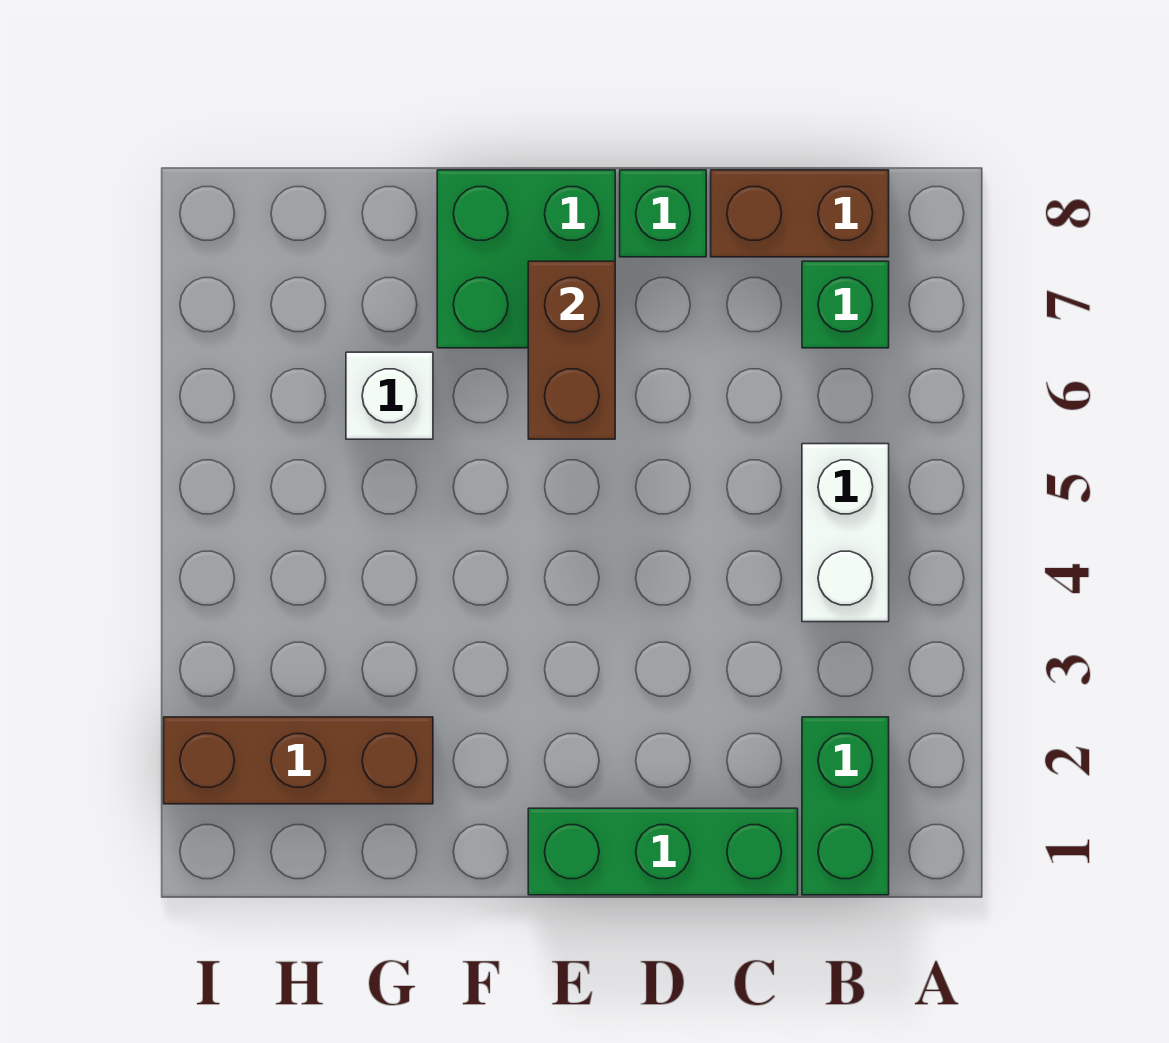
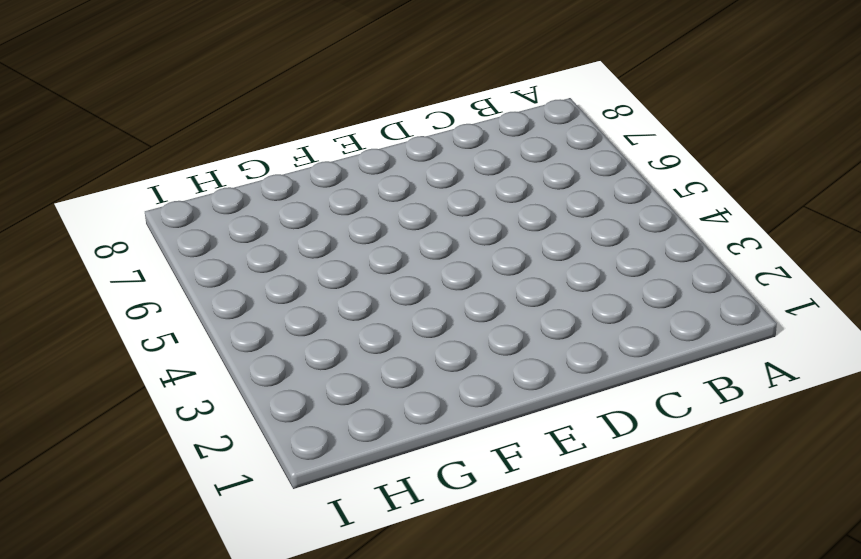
none -> green brick B1:B2 level 1
none -> white brick B4:B5 level 1

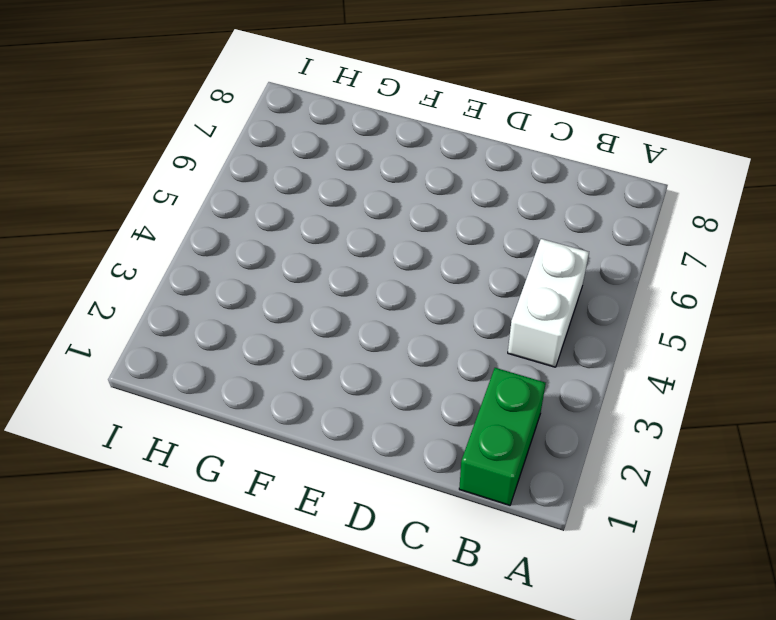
none -> green brick B7 level 1
none -> brown brick B8:C8 level 1

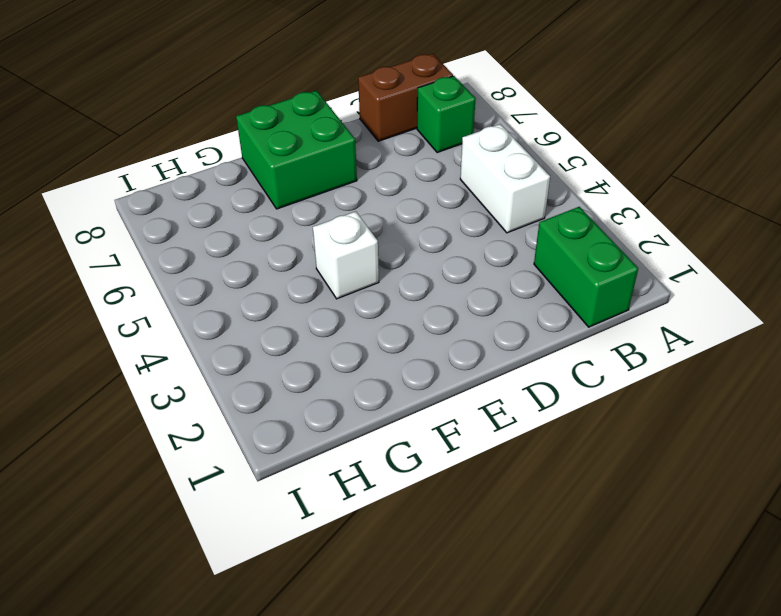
white brick F4 level 1 -> white brick G6 level 1
none -> green brick C1:E1 level 1
none -> green brick D8 level 1

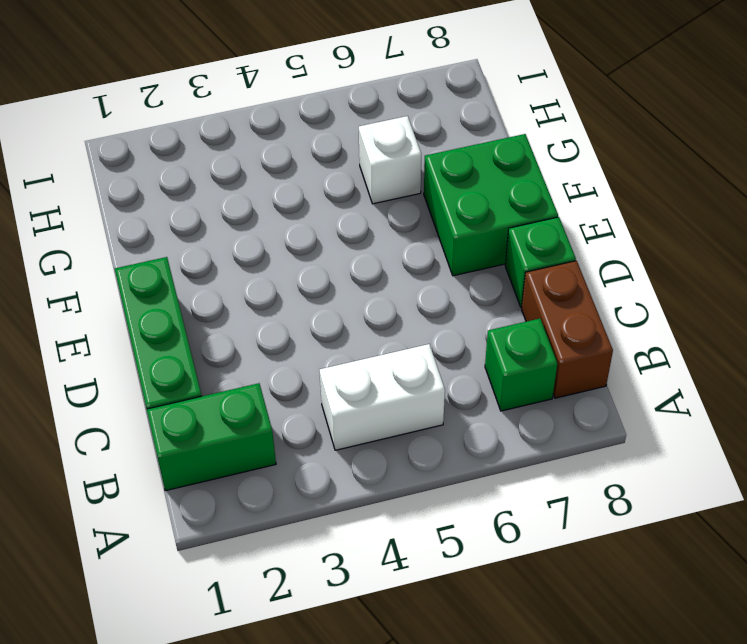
none -> brown brick G2:I2 level 1
none -> brown brick E6:E7 level 2

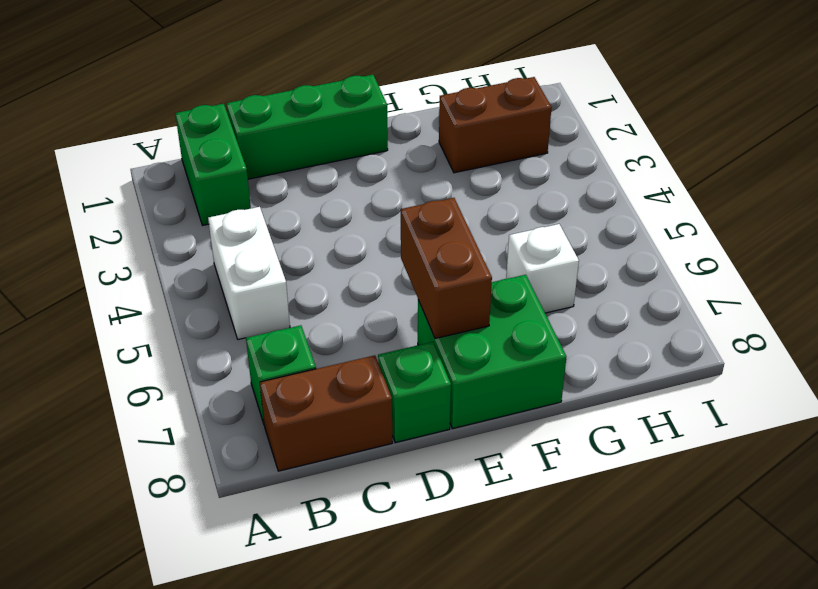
brown brick G2:H2 level 1 -> brown brick G2:I2 level 1

